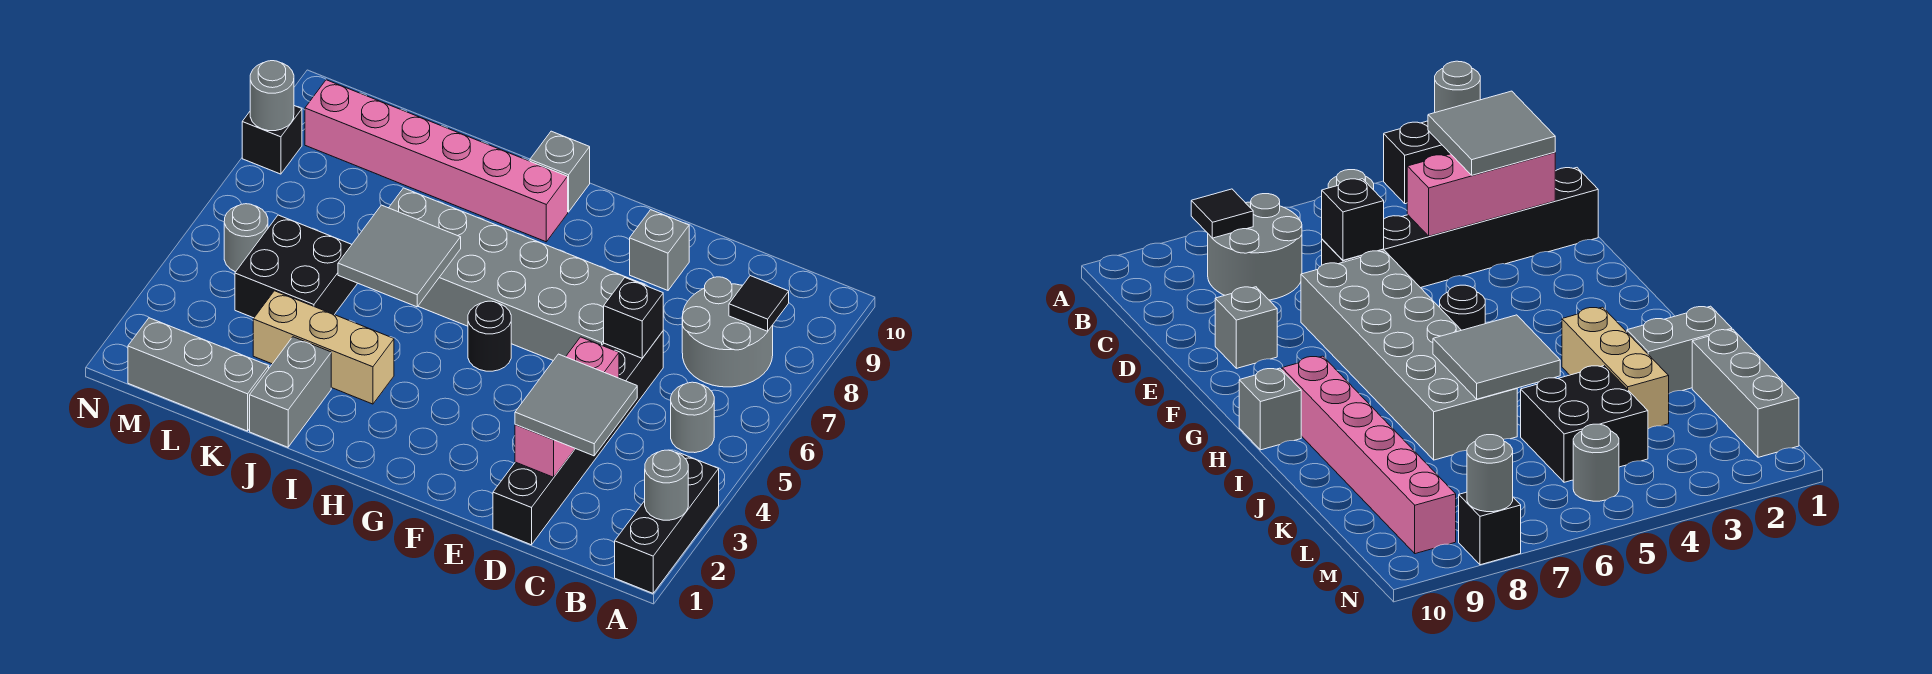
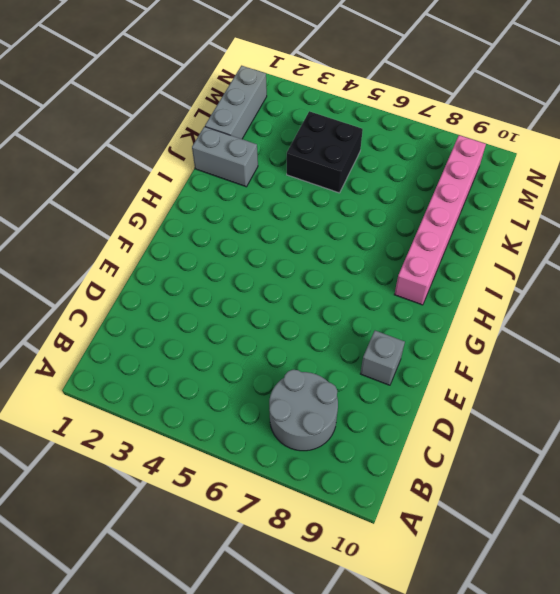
none -> black brick A1:A3 level 1
none -> grey round brick B5 level 1
none -> black brick D1:D6 level 1

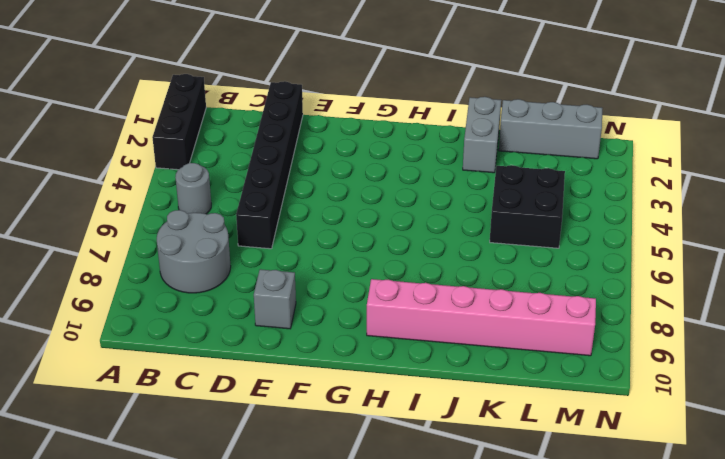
none -> grey brick E6:J7 level 1
none -> black round brick G5 level 1
none -> grey brick H10 level 1

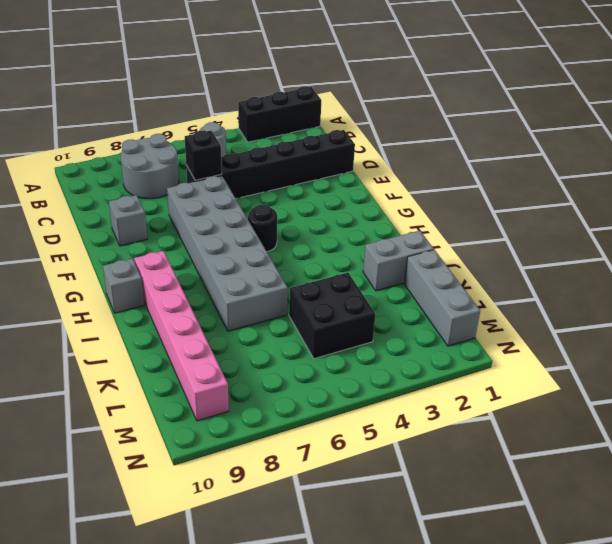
none -> tan brick I3:K3 level 1
none -> grey round brick M5 level 1
none -> black brick N8 level 1

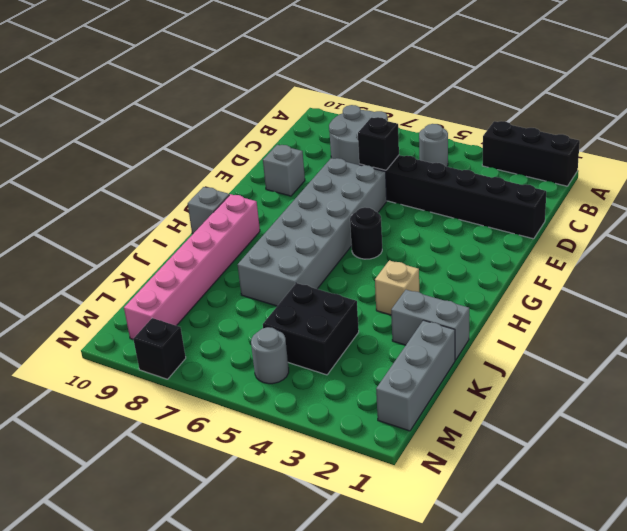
tan brick I3 level 1 -> tan brick I3:K3 level 1
none -> grey round brick A2 level 2
none -> black tile B8 level 2
none -> pink brick D2:D4 level 2

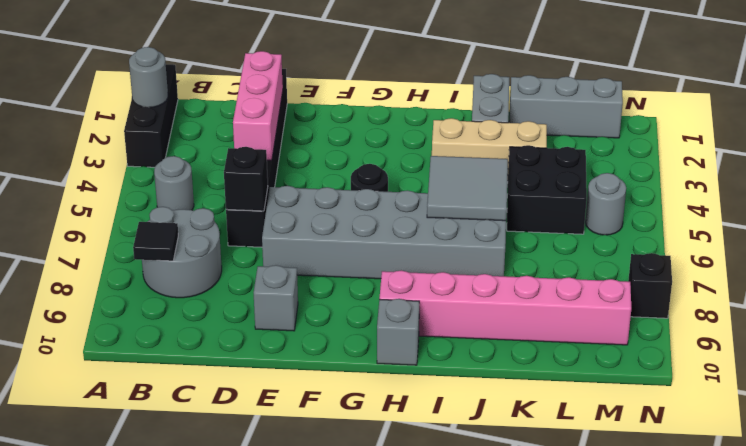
none -> grey round brick N8 level 2
none -> grey tile C2:D3 level 3

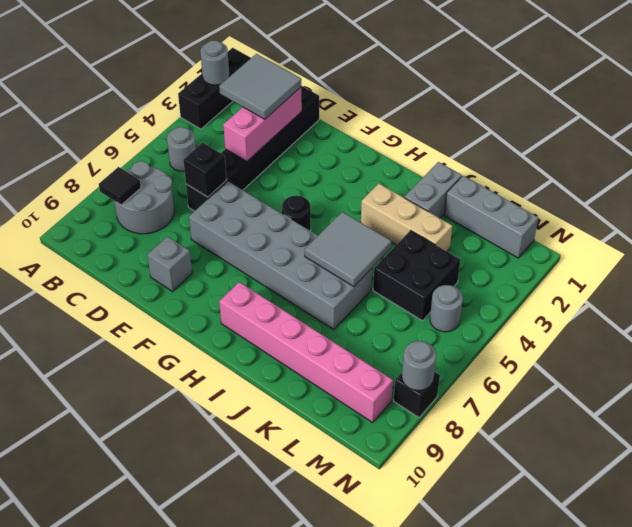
none -> grey brick H10 level 1

